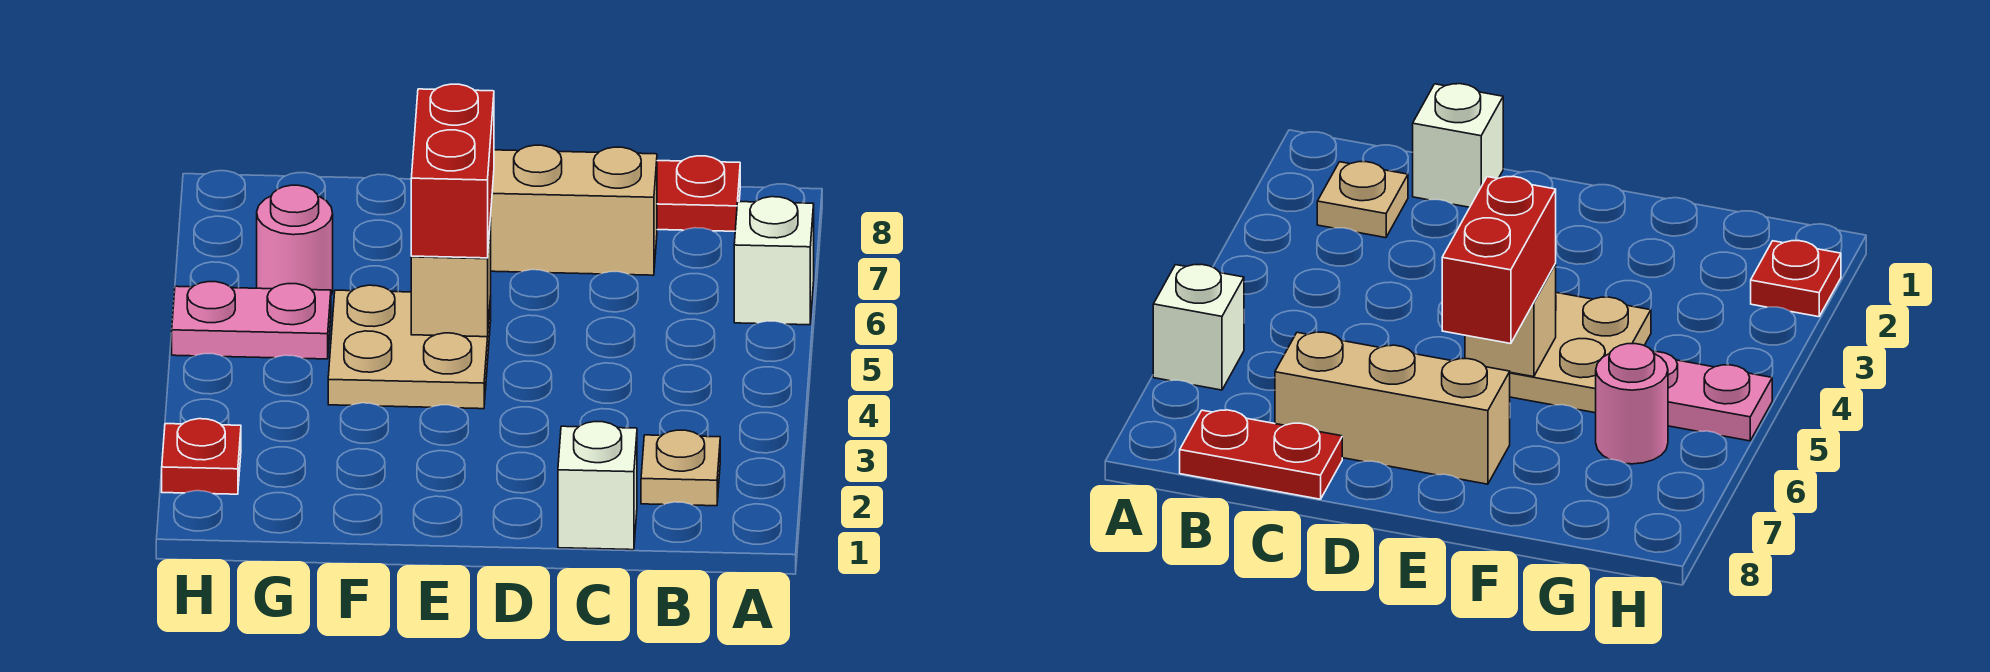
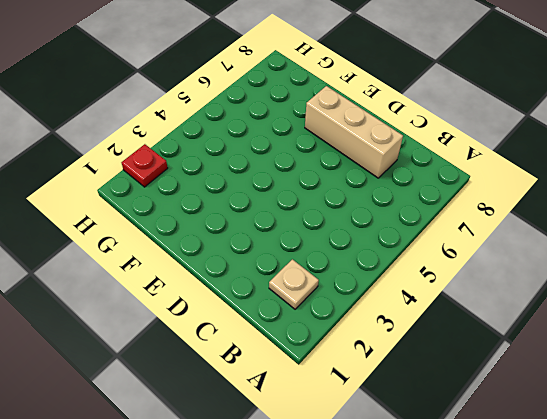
none -> white brick A6 level 1
none -> red plate B8:C8 level 1

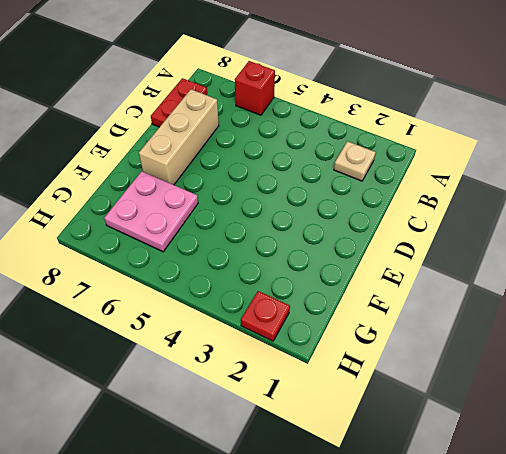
red brick A6 level 1 -> white brick A6 level 1
pink plate F6:G7 level 1 -> pink round brick G6 level 1
none -> white brick C1 level 1
none -> tan plate E4:F5 level 1

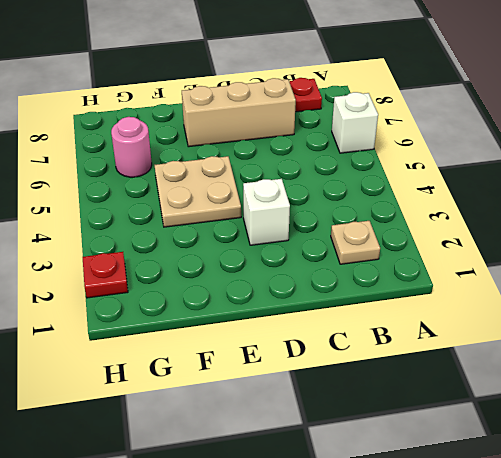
white brick D3 level 1 -> white brick C1 level 1
none -> pink plate G5:H5 level 1
none -> tan brick E5 level 2

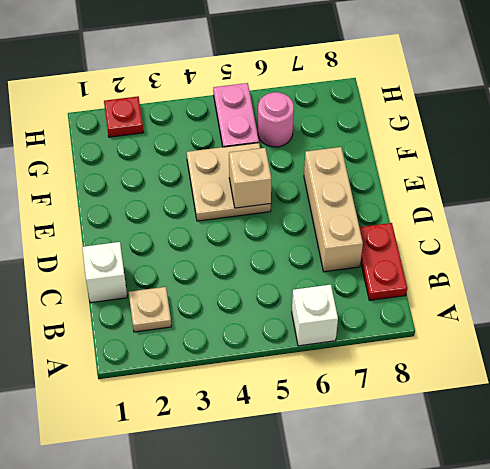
none -> red brick E5:E6 level 3

